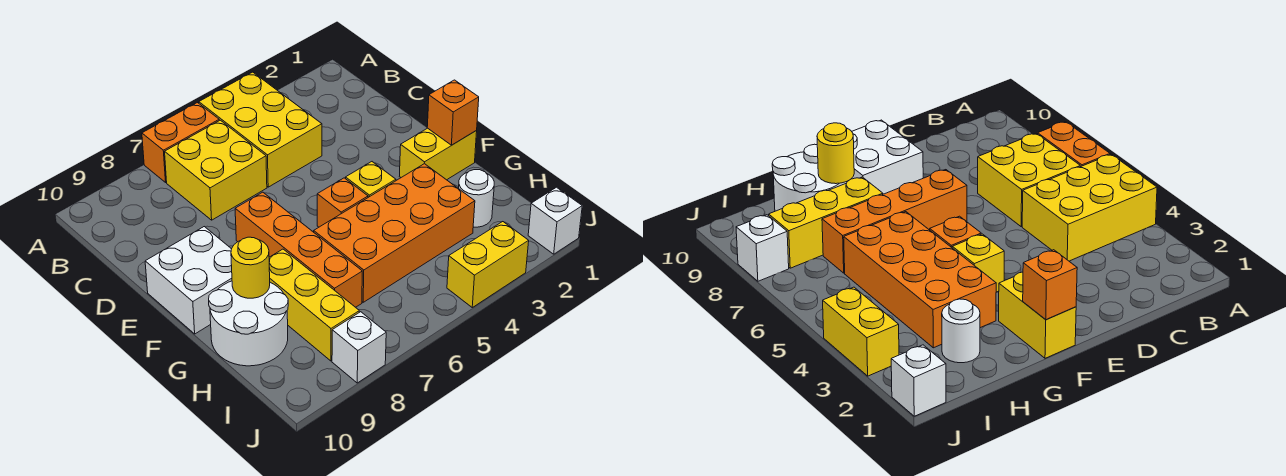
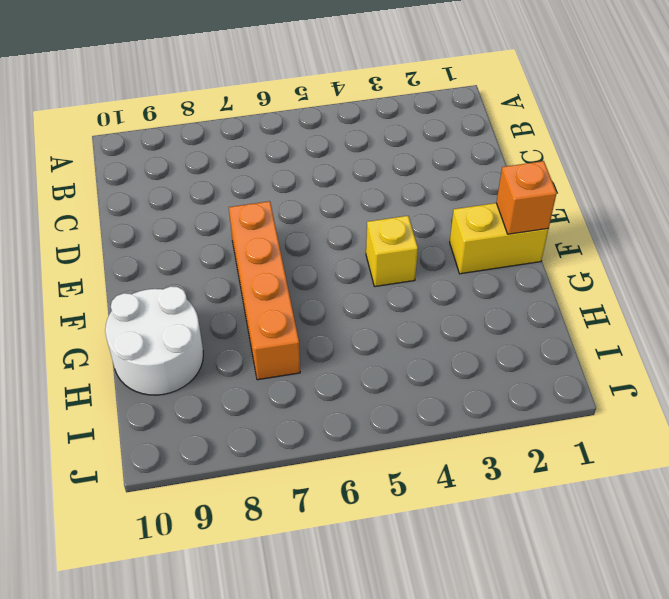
none -> yellow brick A4:C5 level 1
none -> orange brick A6:A7 level 1
none -> yellow brick B6:C7 level 1

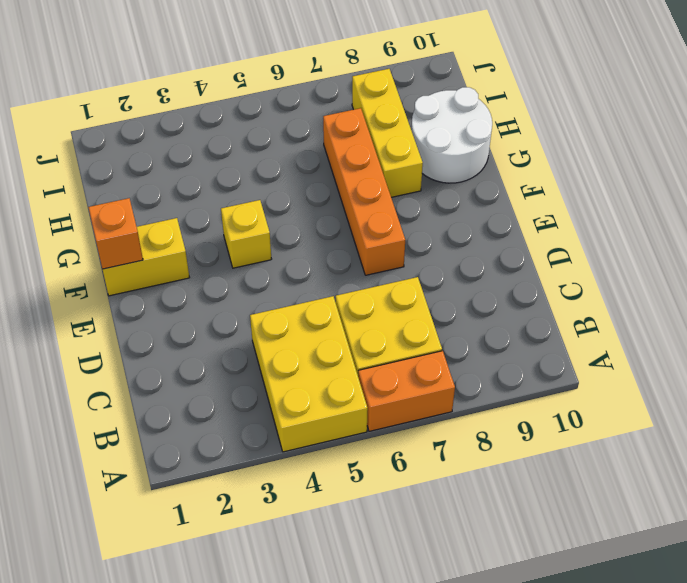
none -> white brick E9:F10 level 1
none -> orange brick F5 level 1
none -> orange brick G3:H6 level 1

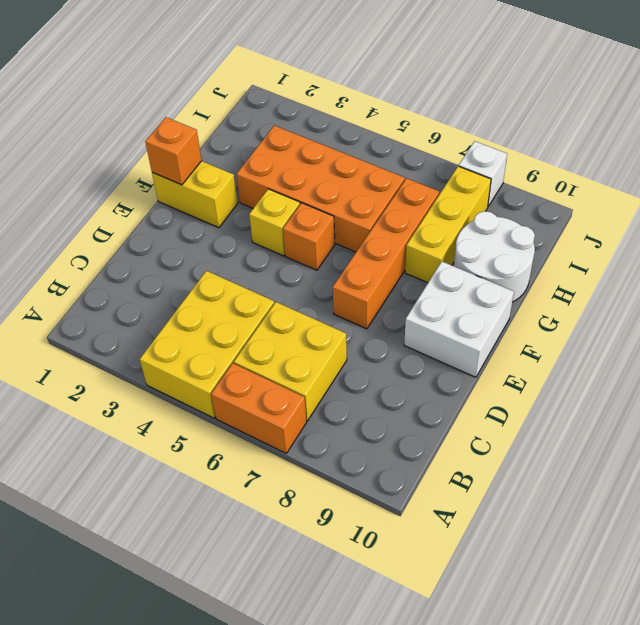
none -> white round brick H2 level 1
none -> white brick J1 level 1
none -> yellow brick J3:J4 level 1

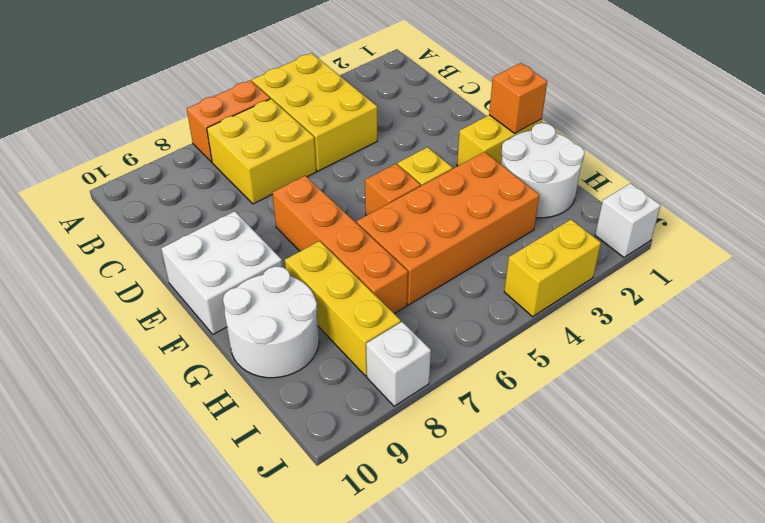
white round brick G1:H2 level 1 -> white round brick H2 level 1
none -> yellow round brick G9 level 2

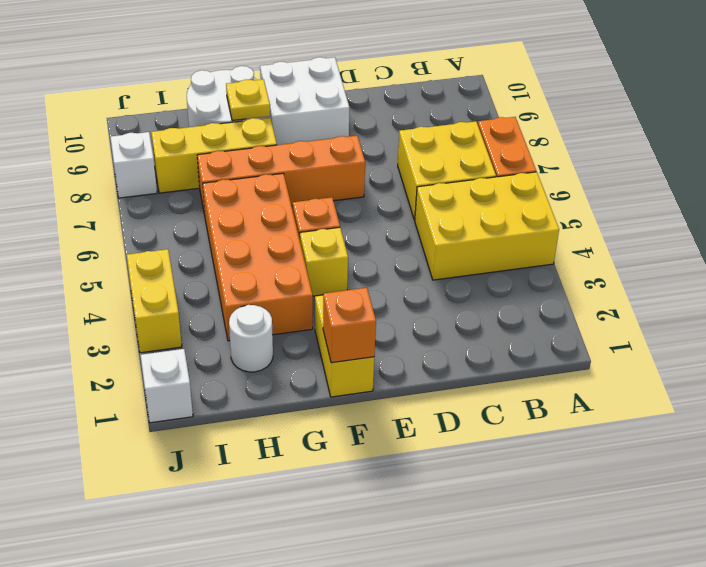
yellow plate G9 level 2 -> yellow round brick G9 level 2

